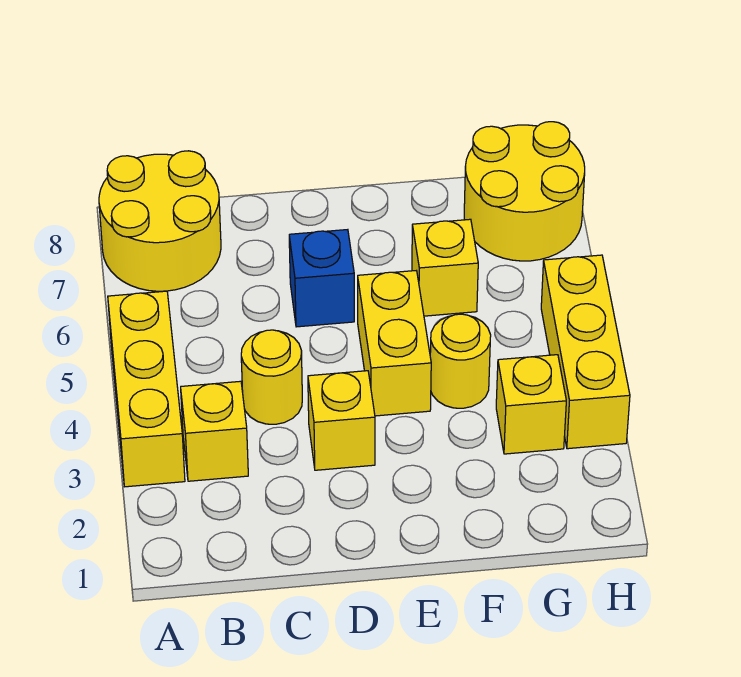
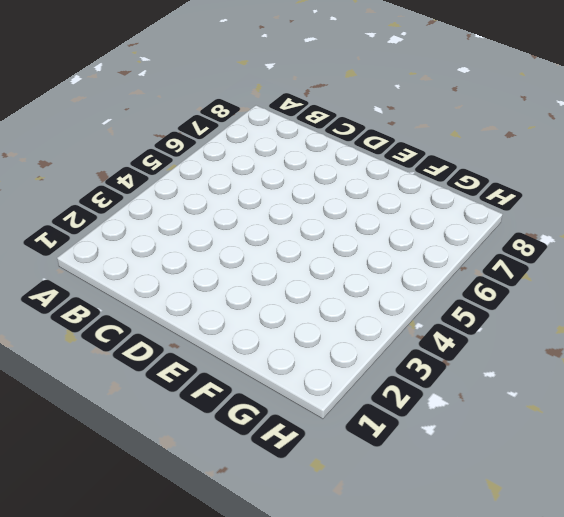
none -> yellow brick A3:A5 level 1
none -> yellow round brick A7:B8 level 1
none -> yellow brick B3 level 1

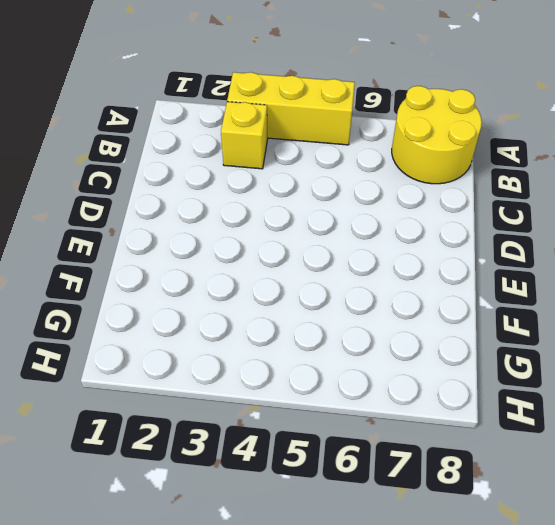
none -> yellow round brick C4 level 1
none -> yellow brick D3 level 1
none -> blue brick D6 level 1

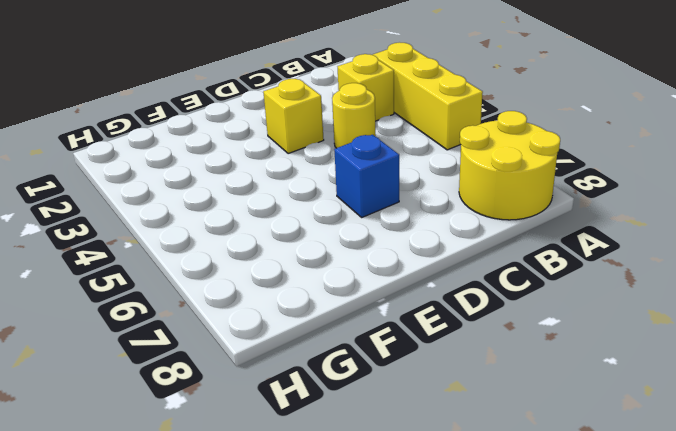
none -> yellow brick E4:E5 level 1
none -> yellow round brick F4 level 1
none -> yellow brick F6 level 1

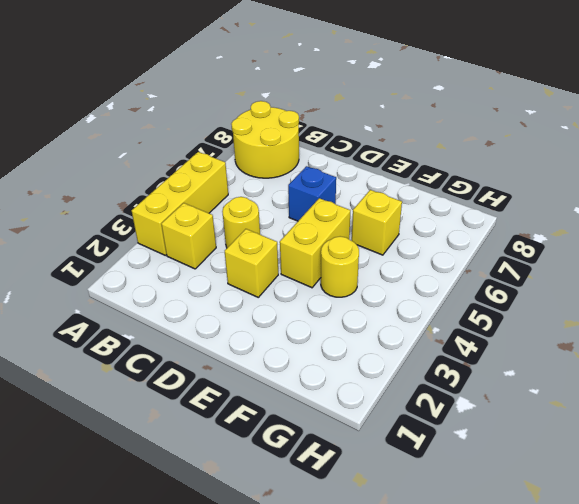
none -> yellow brick G3 level 1
none -> yellow round brick G7:H8 level 1
none -> yellow brick H3:H5 level 1

